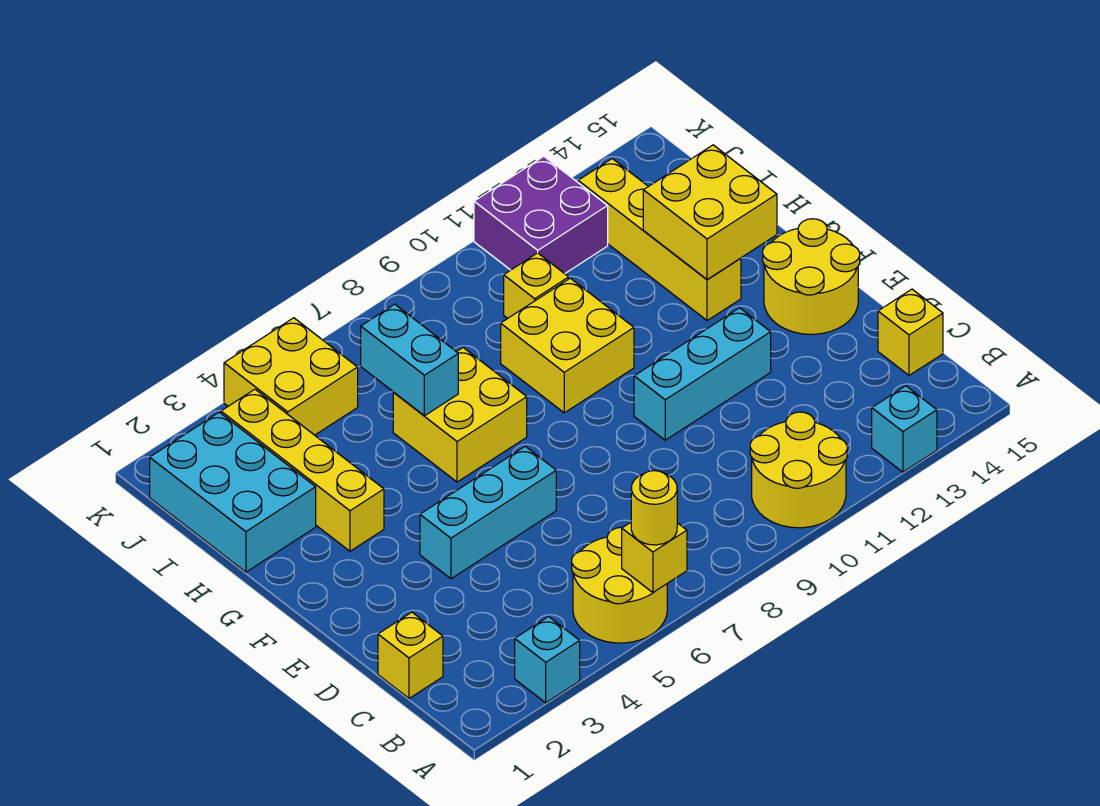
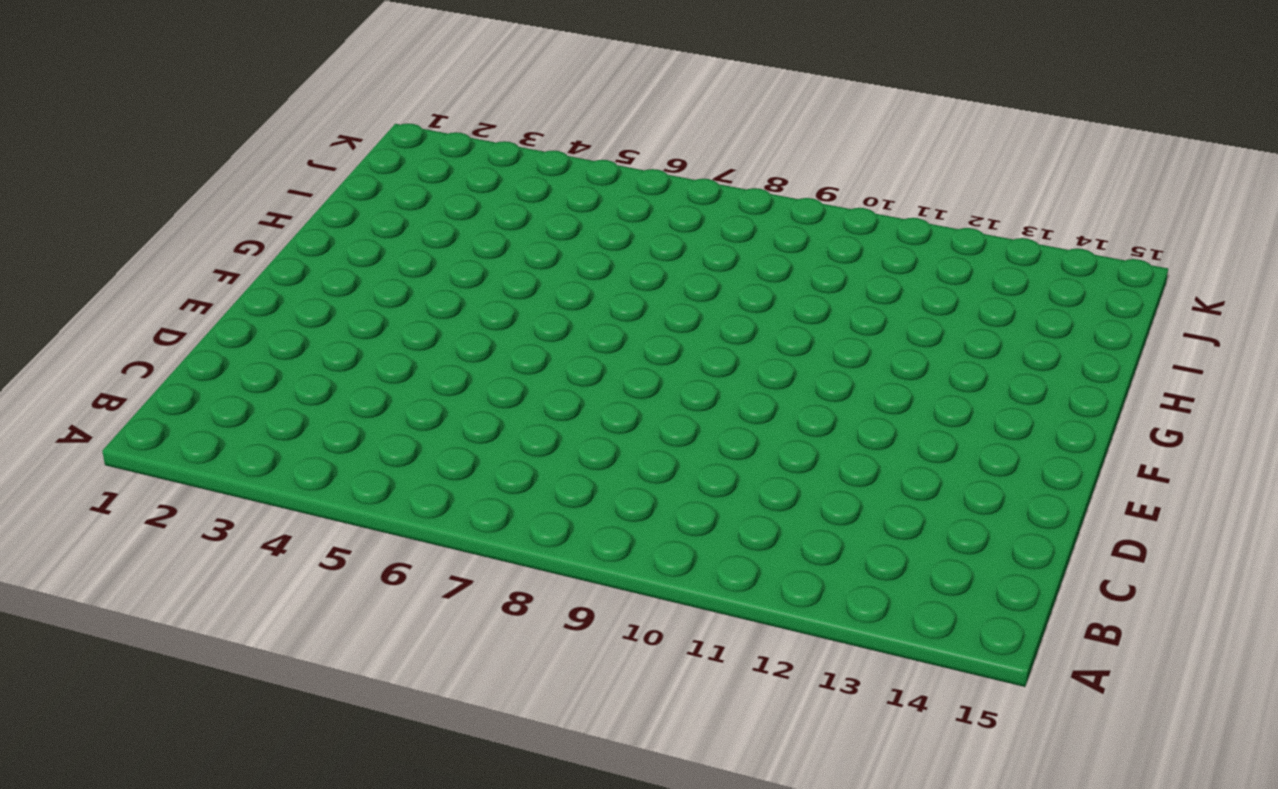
none -> cyan brick A3 level 1
none -> yellow round brick A5:B6 level 1
none -> yellow round brick A10:B11 level 1

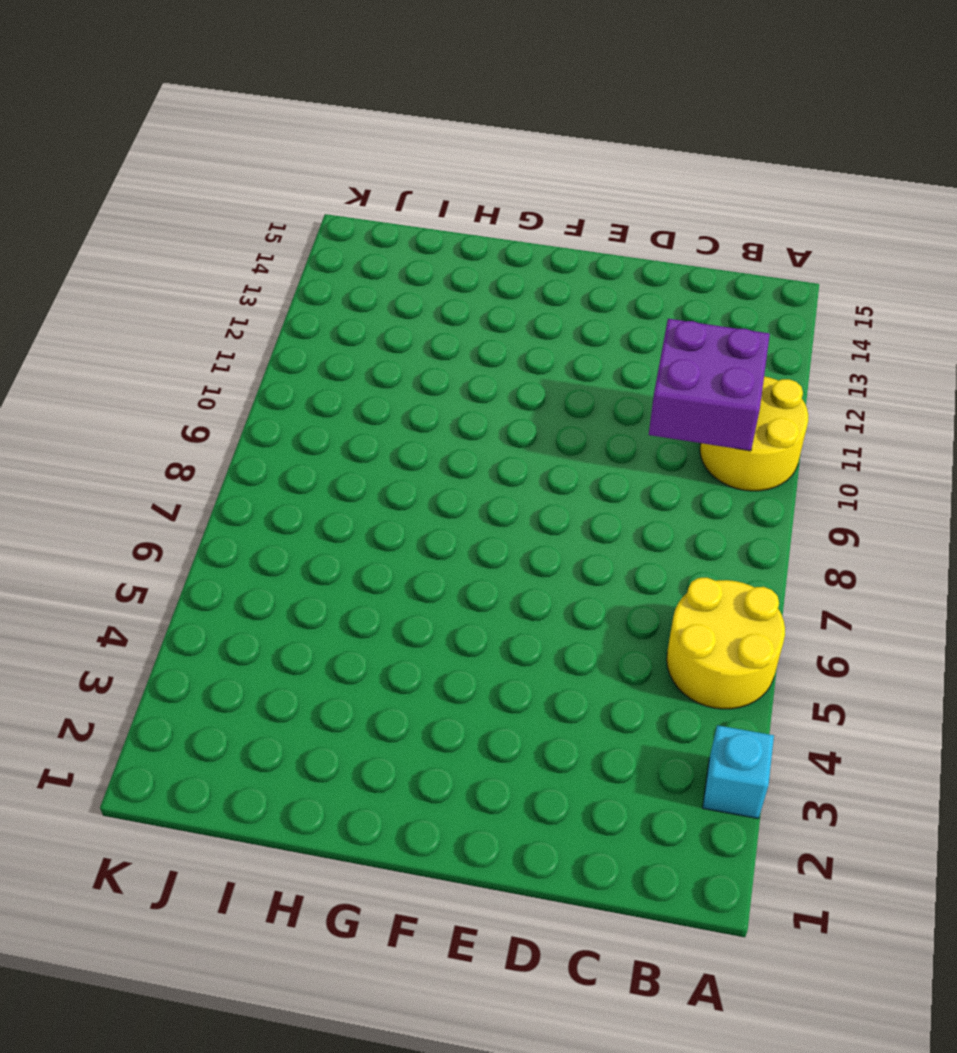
purple brick B10:C11 level 2 -> purple brick J11:K12 level 1
none -> cyan brick A13 level 1
none -> yellow brick C1 level 1
none -> yellow brick C15 level 1

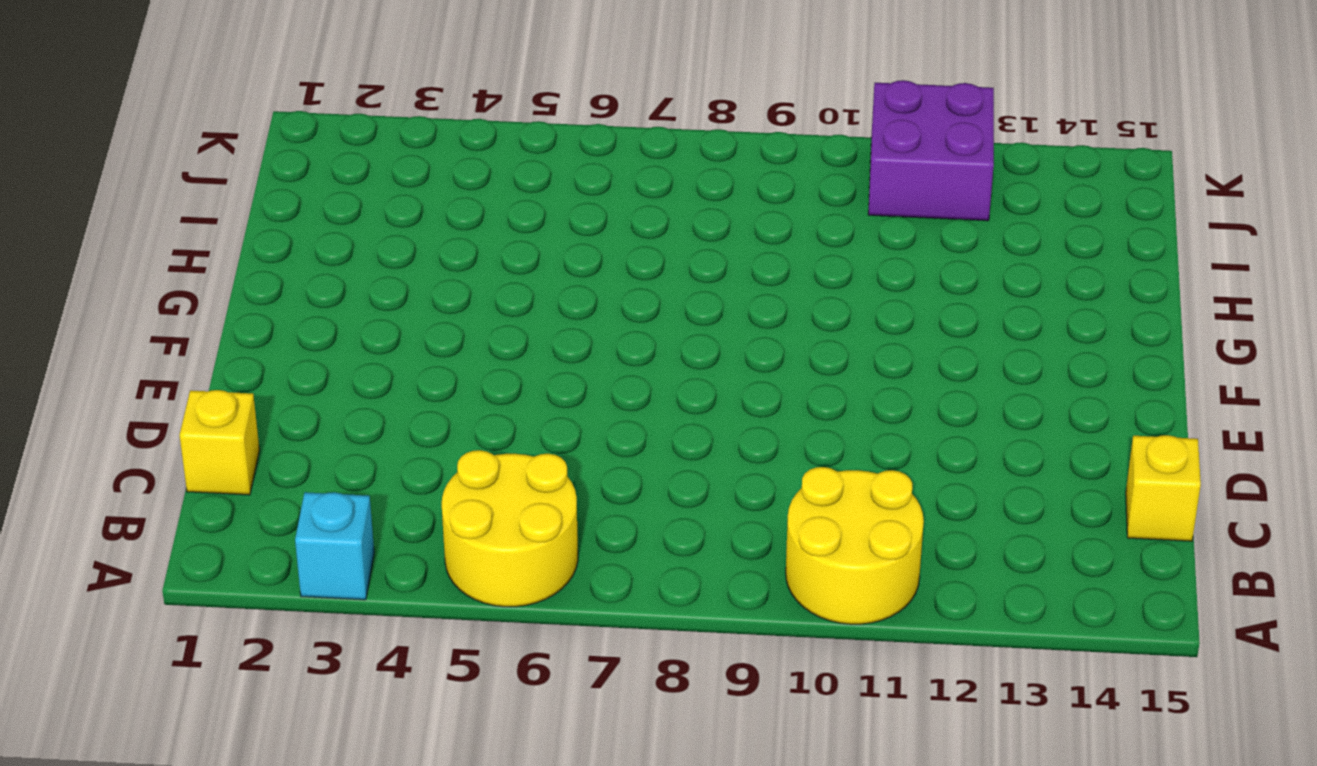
none -> cyan brick A13 level 1
none -> cyan brick E4:E6 level 1
none -> cyan brick E10:E12 level 1

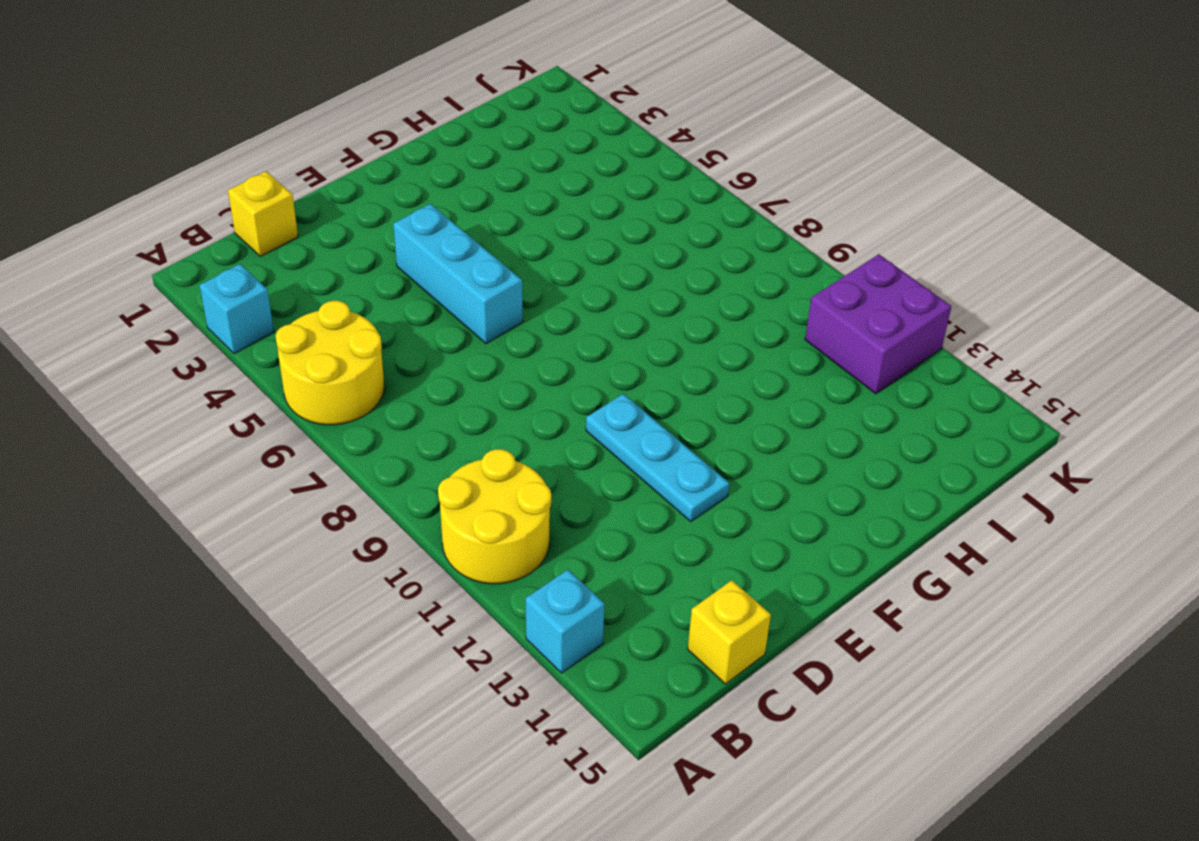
cyan plate E10:E12 level 1 -> cyan brick E10:E12 level 1
none -> yellow round brick E14:F15 level 1
none -> yellow brick G3:J3 level 1
none -> yellow brick G6:H7 level 1

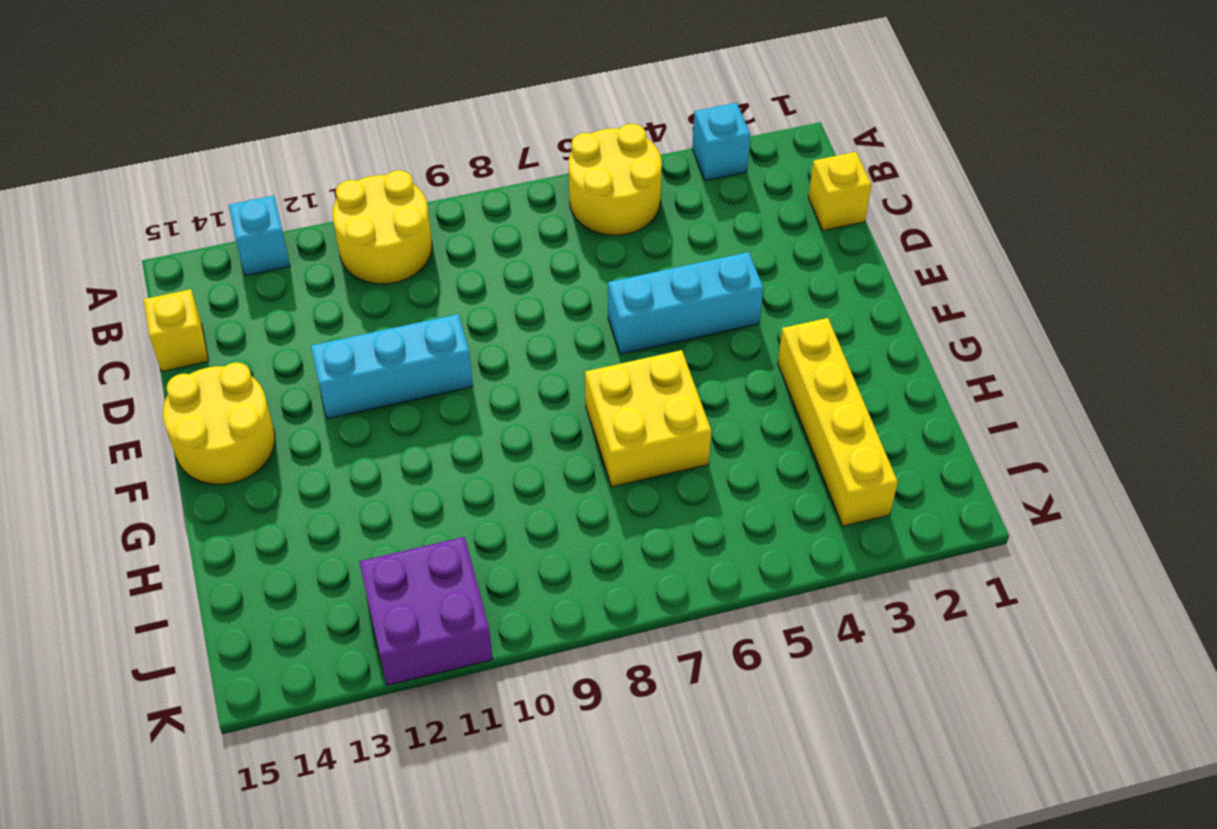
none -> yellow brick G9:H10 level 1
none -> yellow brick G13:J13 level 1
none -> cyan brick H1:J2 level 1

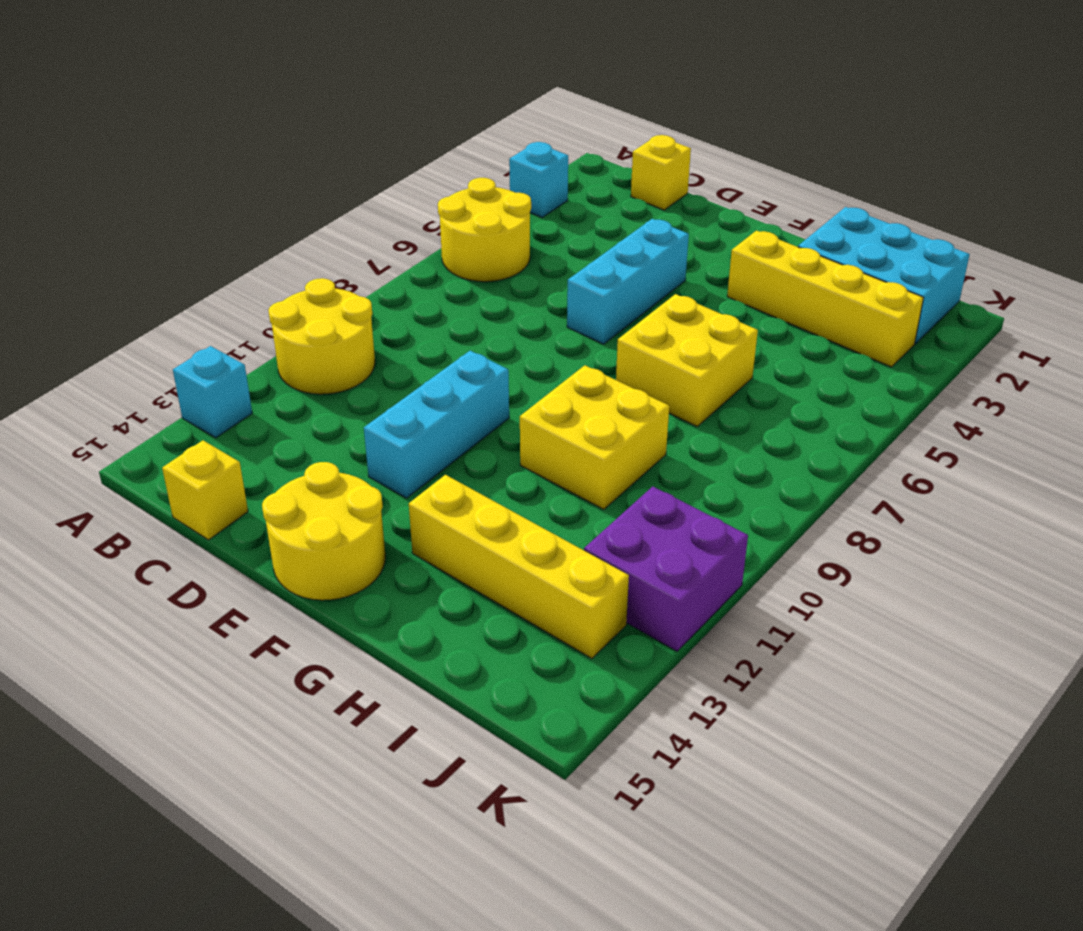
none -> yellow brick I10 level 1
none -> yellow brick J4:K5 level 1
none -> yellow brick A6 level 2

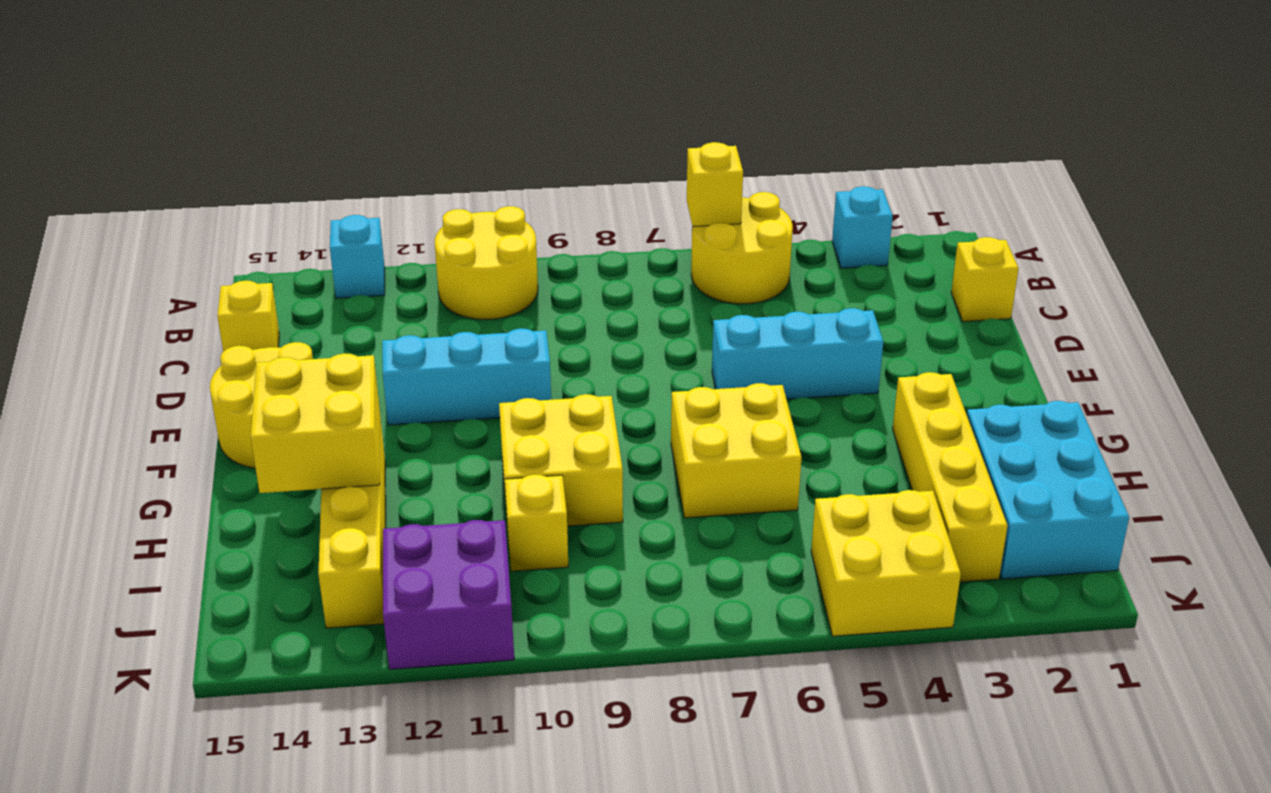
none -> cyan brick H6:I6 level 2
none -> yellow round brick A6 level 3

